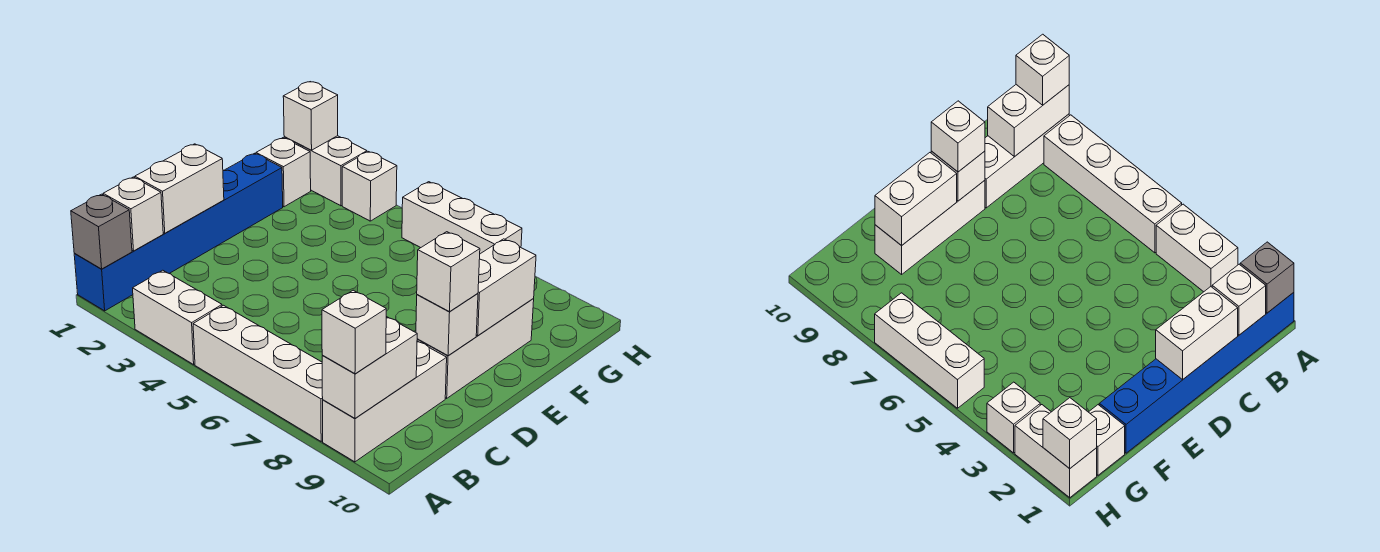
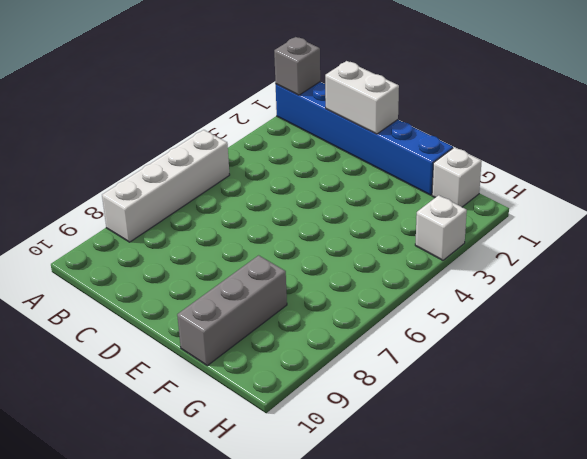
grey brick F8:F10 level 1 -> white brick D9:F9 level 1
none -> white brick A3:A4 level 1
none -> white brick A9:C9 level 1
none -> white brick H1:H2 level 1

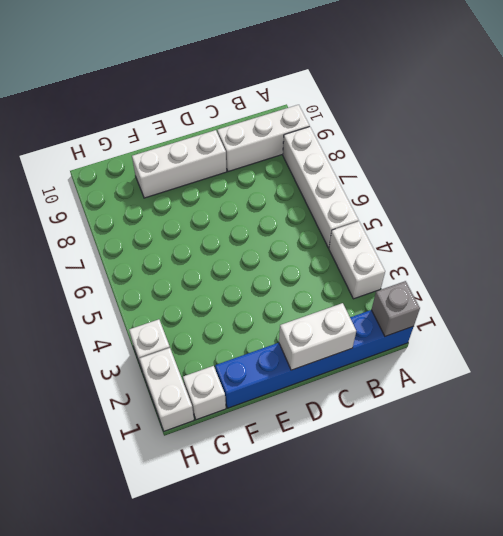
none -> white brick H5:H7 level 1
none -> white brick A9:B9 level 2
none -> white brick B1 level 2

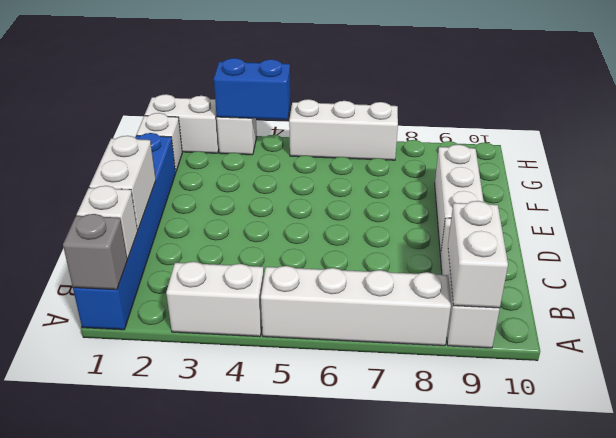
blue brick H3:H4 level 2 -> none
none -> white brick D9 level 2
none -> white brick E9:F9 level 2
none -> white brick H1 level 2

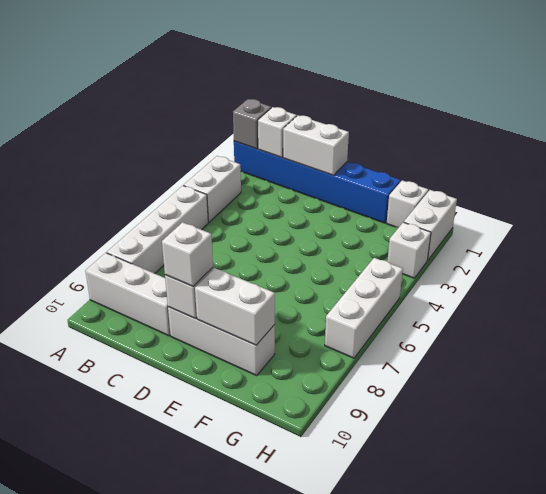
none -> white brick A9:B9 level 2
none -> white brick H1 level 2
none -> white brick A9 level 3

